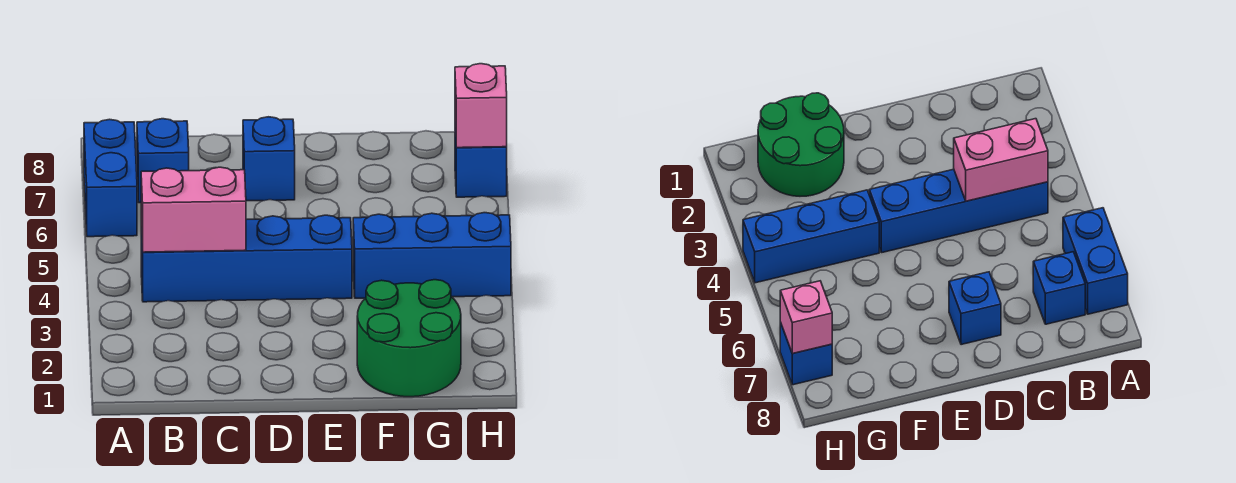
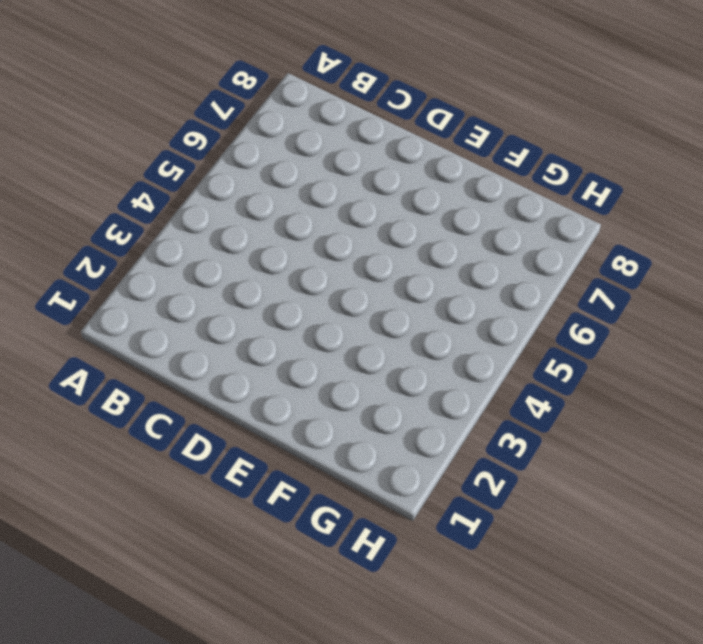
none -> blue brick A6:A7 level 1
none -> blue brick B4:E4 level 1

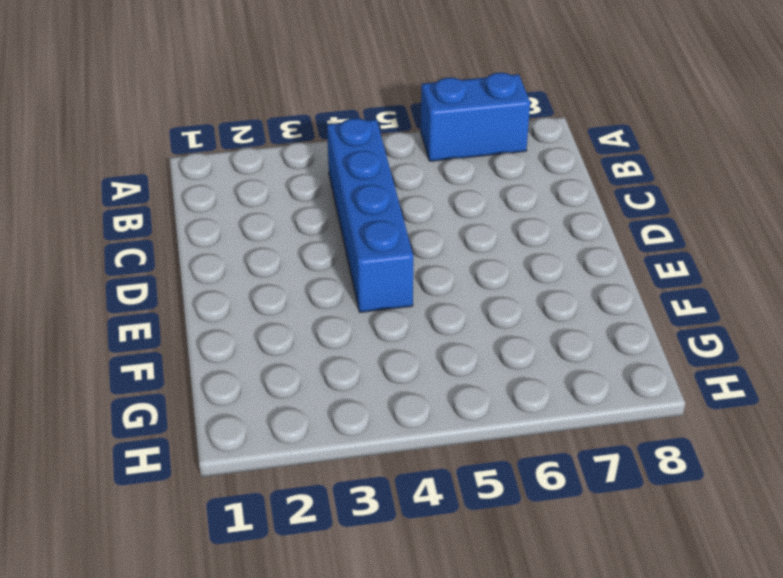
none -> blue brick B7 level 1
none -> blue brick D7 level 1

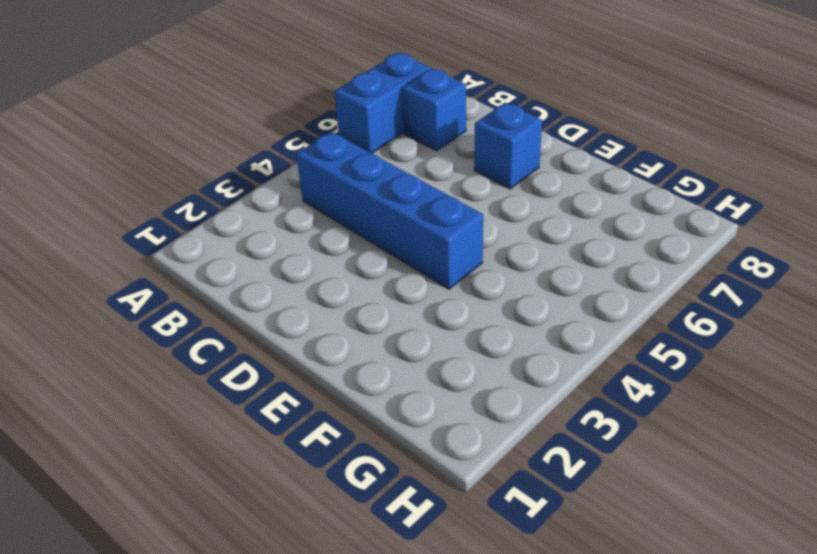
none -> green round brick F1:G2 level 1
none -> blue brick F4:H4 level 1

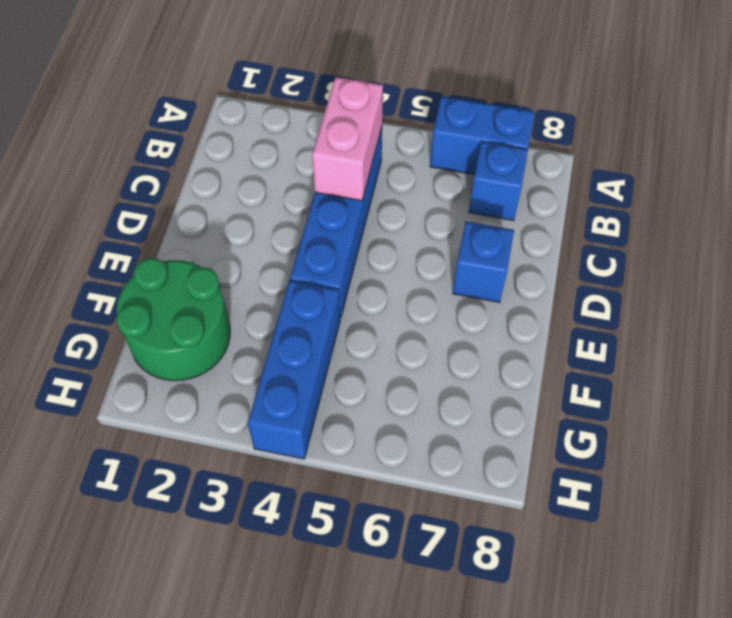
none -> blue brick H7 level 1
none -> pink brick H7 level 2

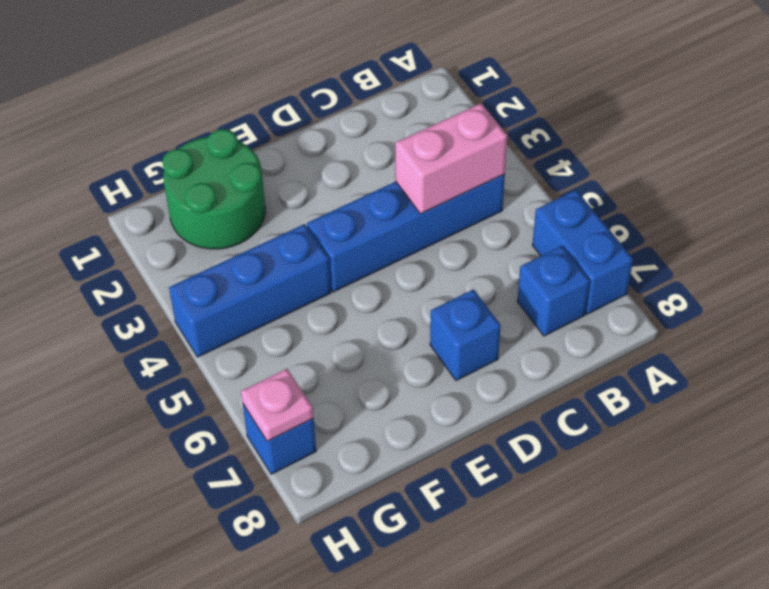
pink plate H7 level 2 -> pink brick H7 level 2

